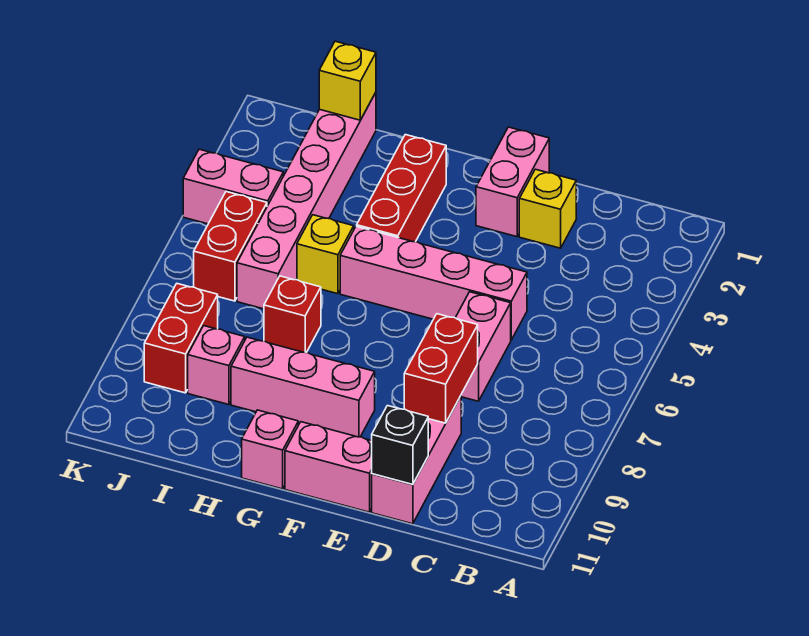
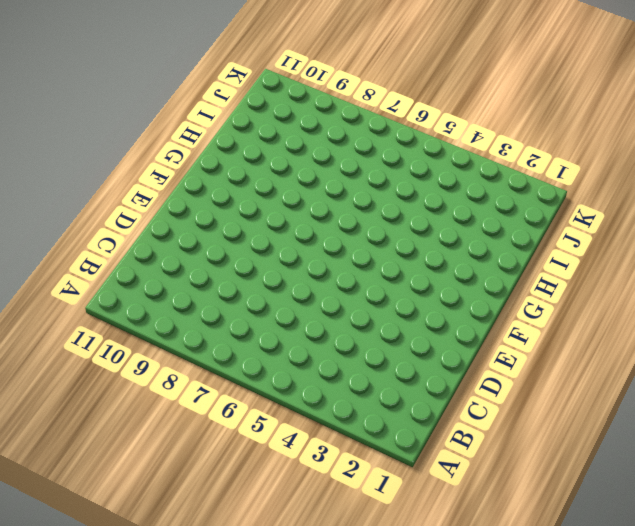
none -> yellow brick D2 level 1
none -> pink brick D5:G5 level 1
none -> pink brick D6:D7 level 1

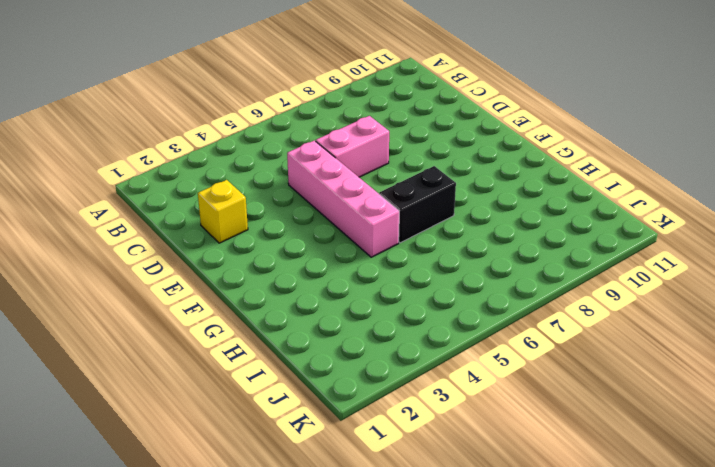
black brick G6:G7 level 1 -> none
none -> pink brick D9:D11 level 1
none -> pink brick E1:E2 level 1
none -> pink brick E11:F11 level 1

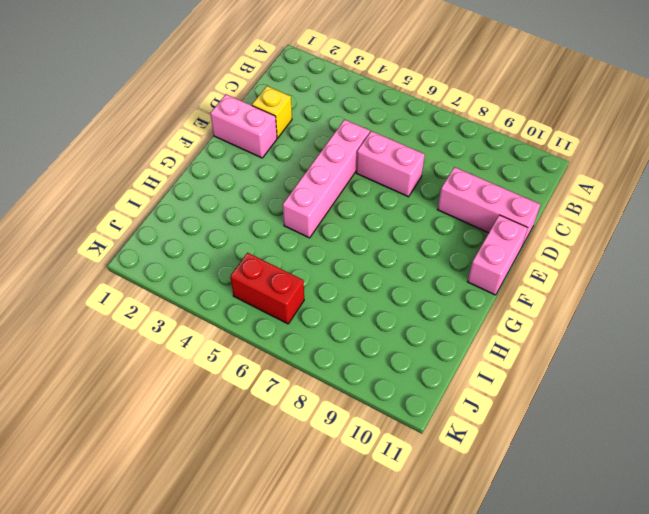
none -> pink brick F9:H9 level 1
none -> red brick G2:G4 level 1
none -> pink brick G11 level 1

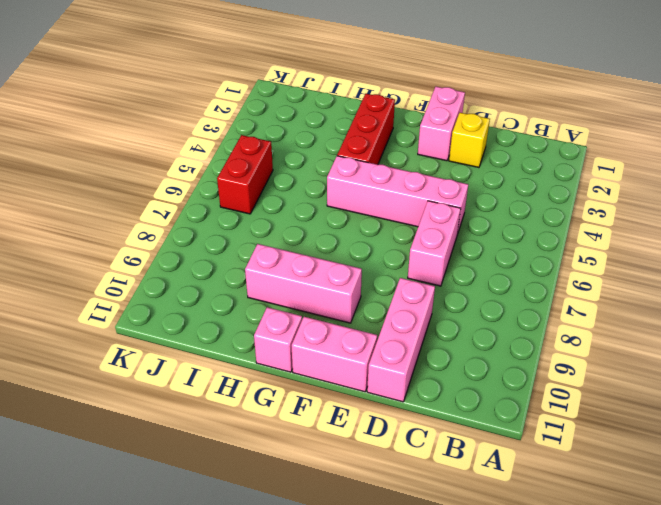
none -> yellow brick H5 level 1
none -> red brick H7 level 1
none -> pink brick I1:I6 level 1

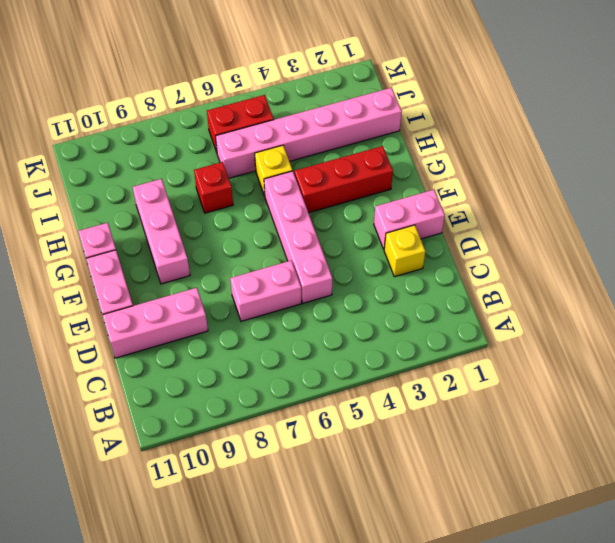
none -> pink brick I9 level 1
none -> pink brick J4:K4 level 1
none -> red brick J8:J9 level 1

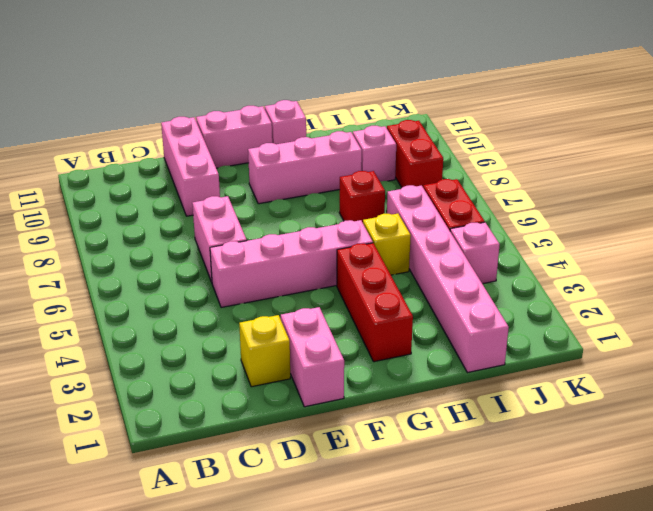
pink brick J4 level 1 -> pink brick J4:K4 level 1
none -> red brick D8:D9 level 2
none -> black brick D11 level 2
none -> yellow brick I1 level 2

